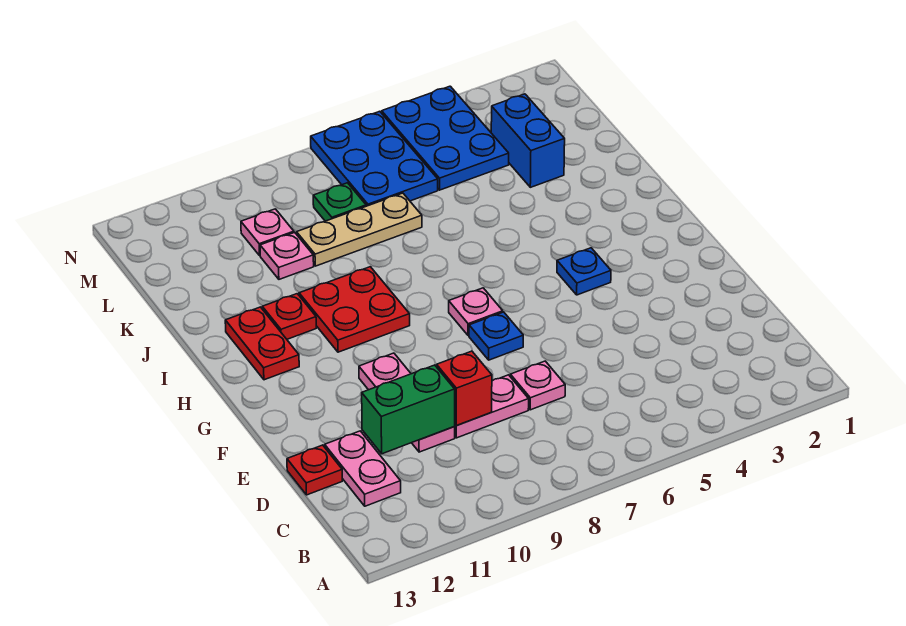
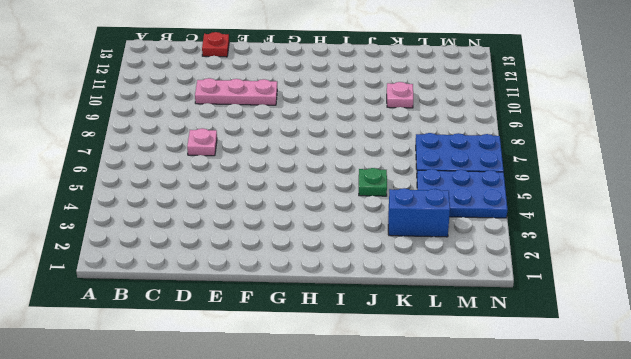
green plate J5 level 1 -> green plate L8 level 1
none -> pink plate C12:D12 level 1
none -> pink plate D8:D9 level 1
none -> blue plate F7 level 1

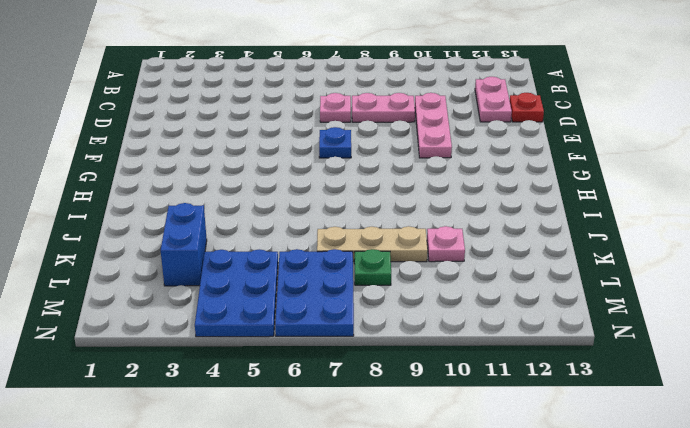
none -> blue plate G4 level 1
none -> pink plate G7 level 1
none -> red plate H9:I10 level 1

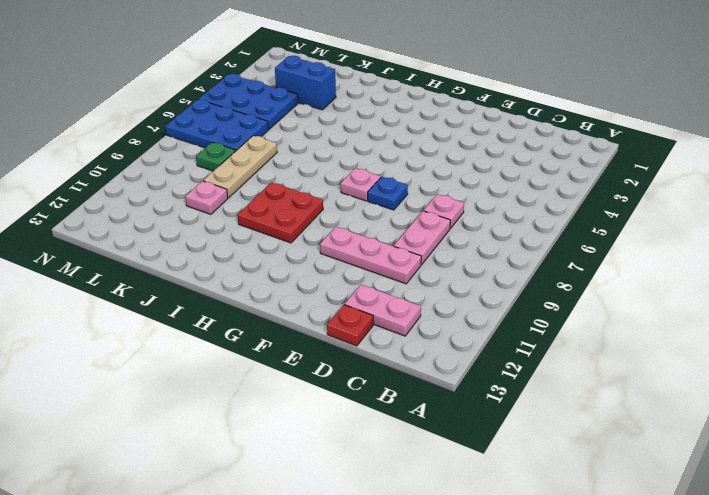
none -> blue plate G4 level 1
none -> red plate H12:I12 level 1
none -> red plate I11 level 1

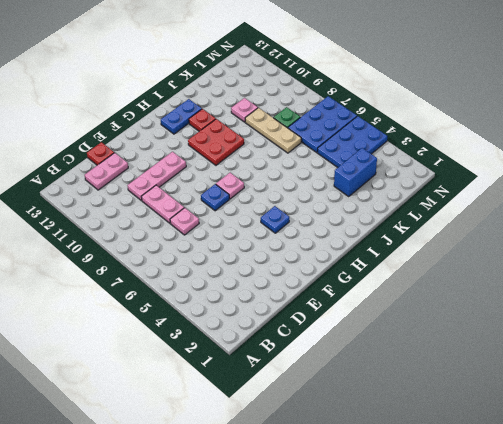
blue plate H12:I12 level 1 -> red plate H12:I12 level 1
none -> pink plate L10 level 1
none -> red brick D9 level 2
none -> green brick D10:D11 level 2

